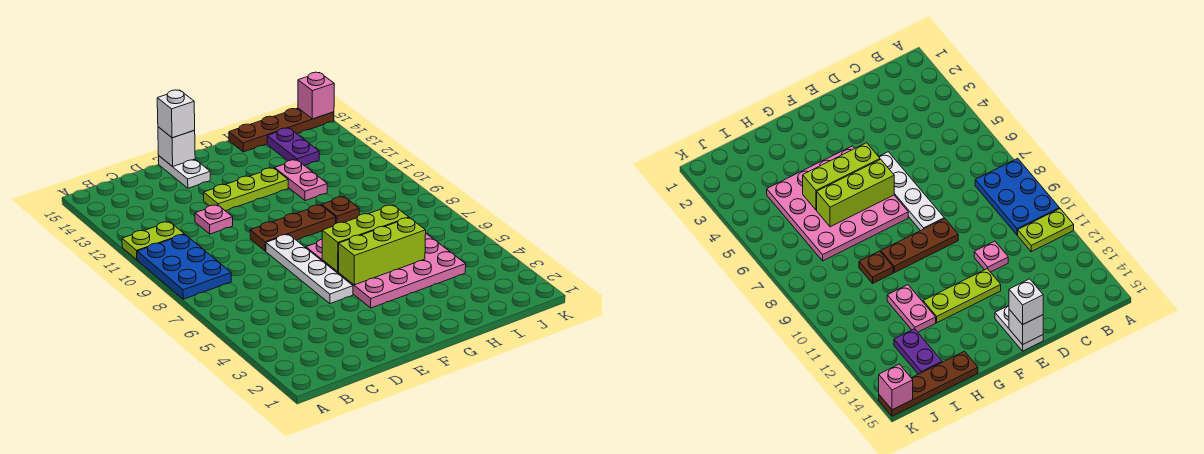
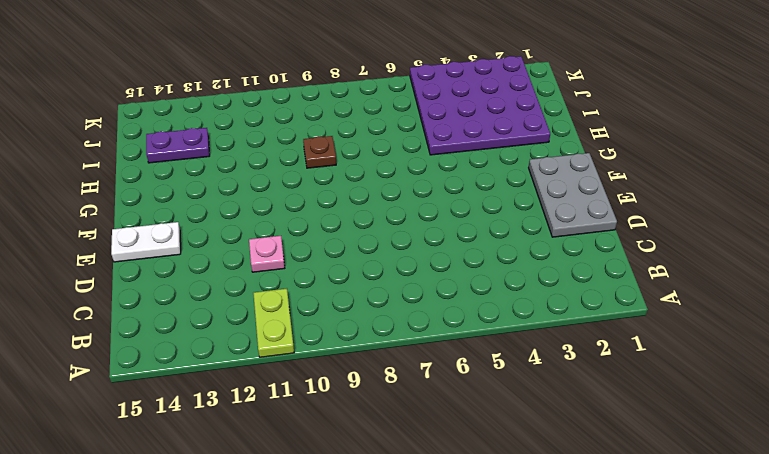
grey plate D1:F2 level 1 -> none
purple plate H2:K5 level 1 -> pink plate F4:I7 level 1
none -> blue plate A8:B10 level 1
none -> white plate E5:E8 level 1
none -> brown plate E9:G9 level 1

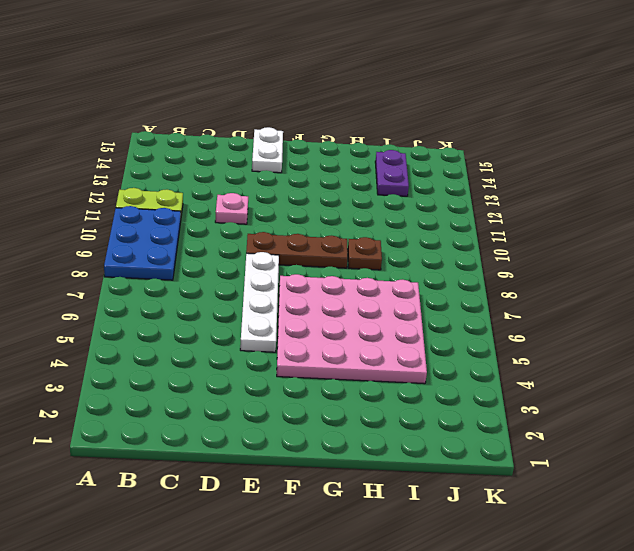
none -> lime plate E12:G12 level 1
none -> pink plate H11:H12 level 1
none -> brown plate H15:K15 level 1

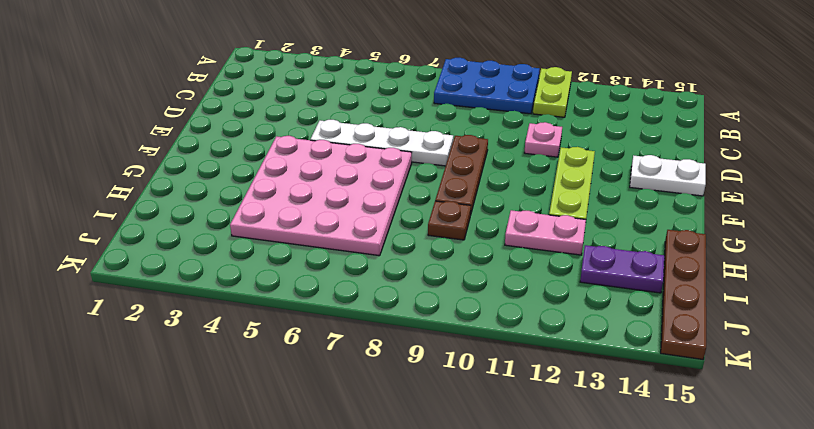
none -> white brick E15 level 2
none -> lime brick F5:H5 level 2
none -> lime brick F6:H6 level 2

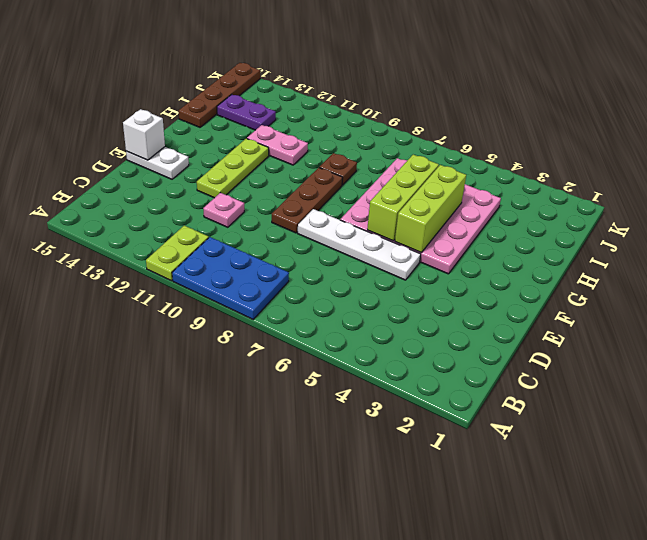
none -> pink brick K15 level 2
none -> white brick E15 level 3

